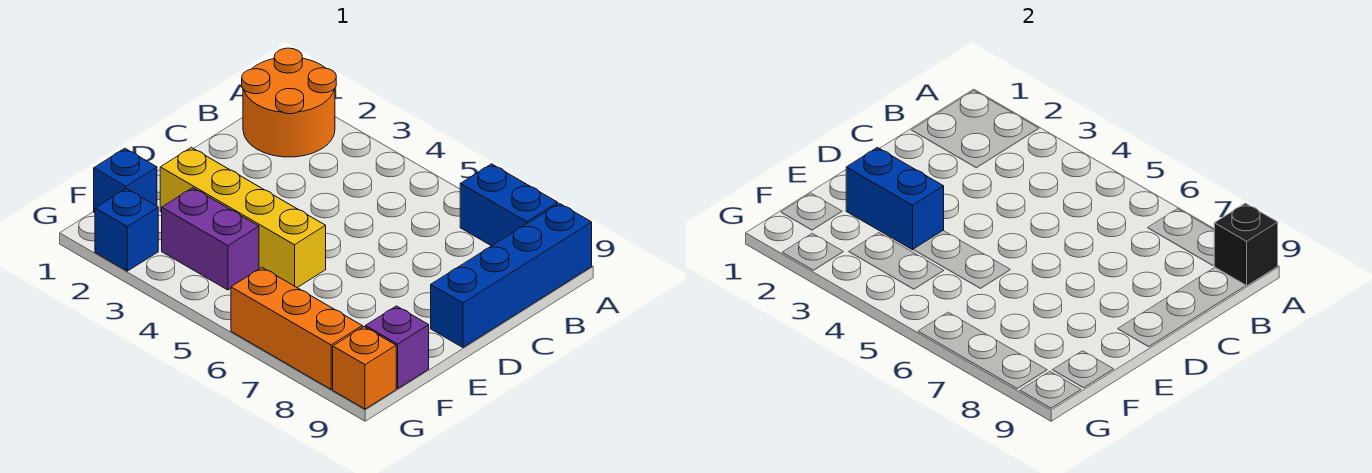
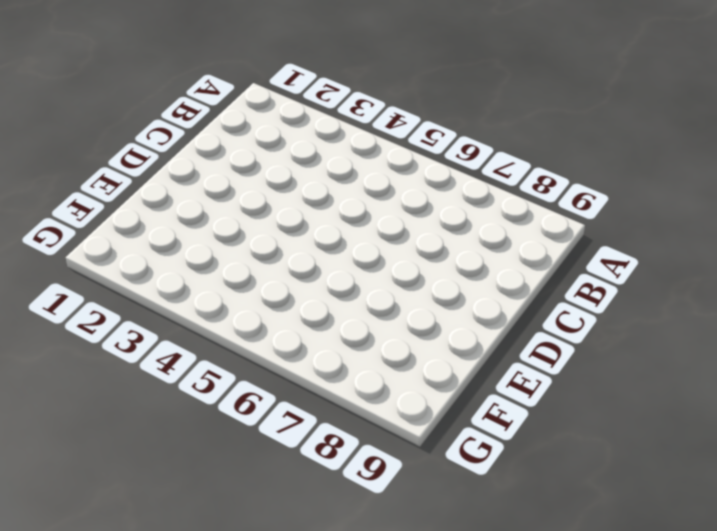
none -> orange round brick A1:B2 level 1
none -> blue brick A7:A8 level 1
none -> blue brick A9:D9 level 1

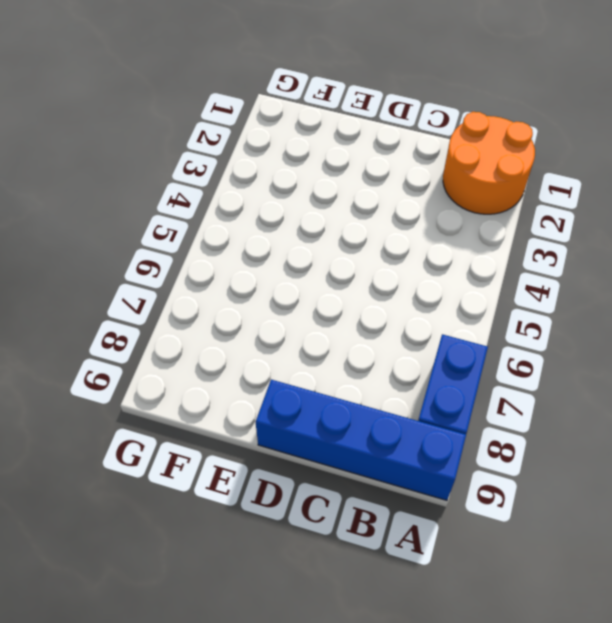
none -> yellow brick E2:E5 level 1
none -> blue brick F1 level 1
none -> purple brick F3:F4 level 1

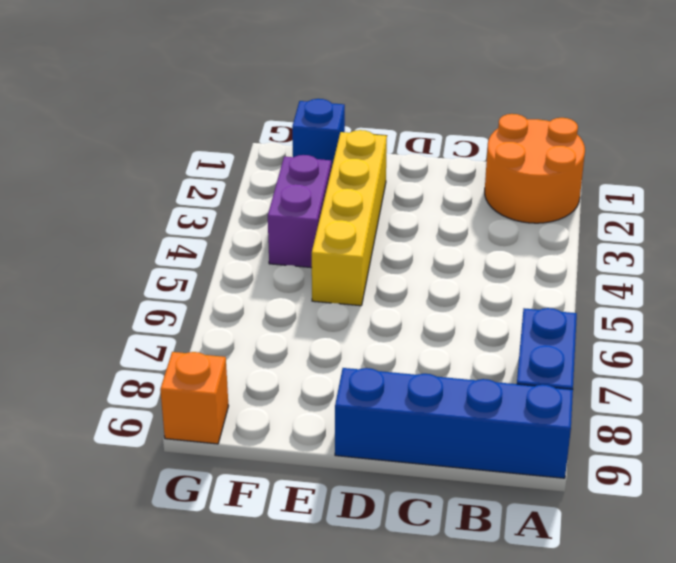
none -> purple brick F9 level 1
none -> blue brick G2 level 1
none -> orange brick G6:G8 level 1

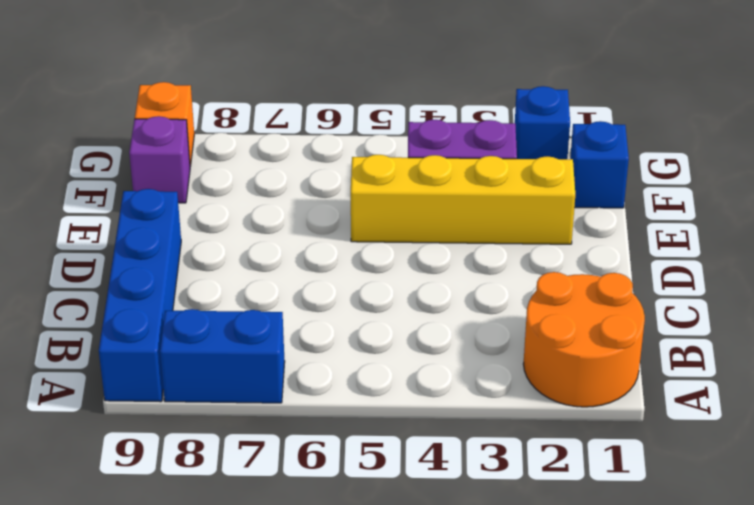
none -> orange brick G6:G8 level 1
none -> black brick A9 level 2
none -> blue brick E2:E3 level 2

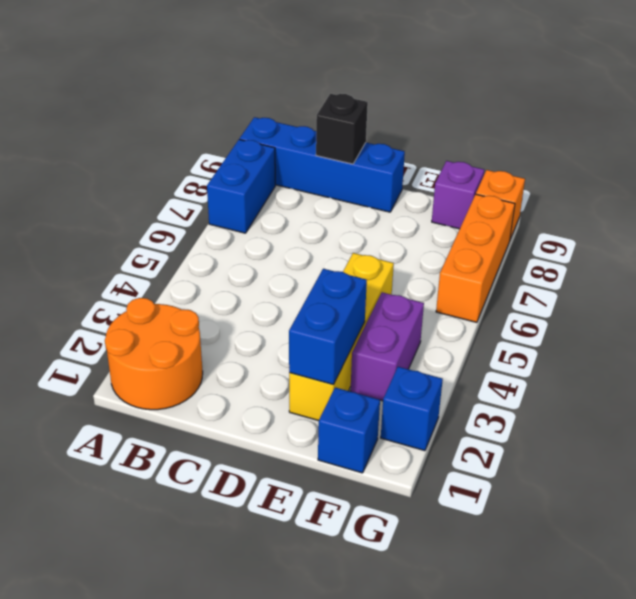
black brick C9 level 2 -> black brick A9 level 2

